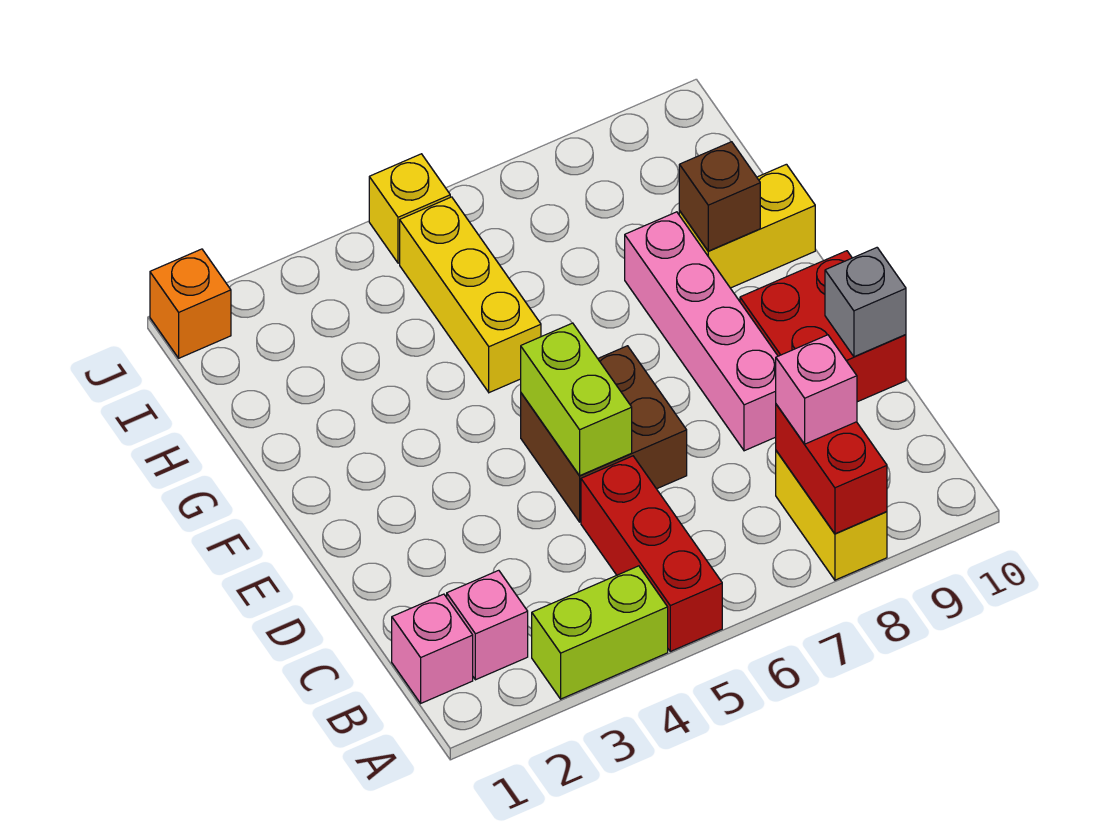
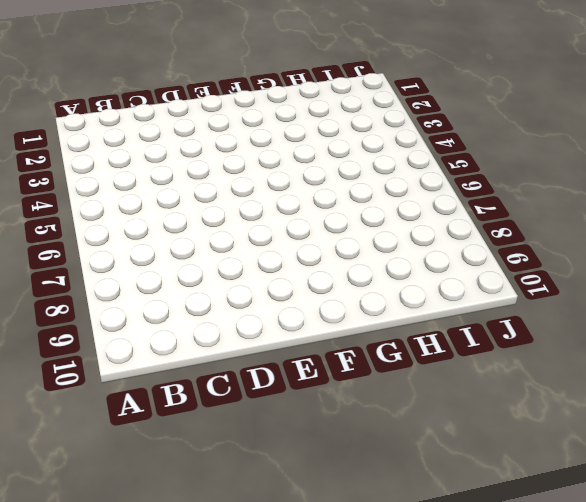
none -> lime brick A3:A4 level 1
none -> red brick A5:C5 level 1
none -> yellow brick A8:B8 level 1

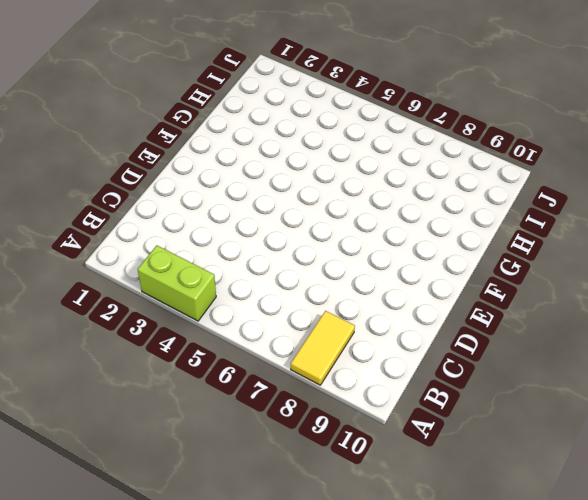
yellow tile A8:B8 level 1 -> yellow brick A8:B8 level 1
none -> red brick A5:C5 level 1
none -> pink brick B1 level 1
none -> pink brick B2 level 1

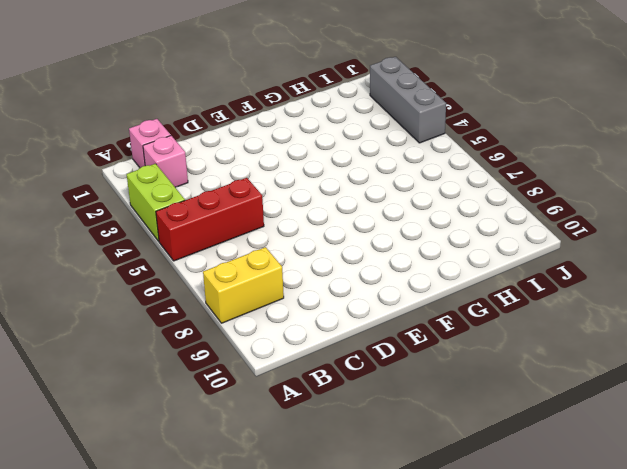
grey brick J2:J4 level 1 -> none
none -> brown brick D5:E6 level 1
none -> pink brick D8:G8 level 1
none -> red brick D9:E10 level 1

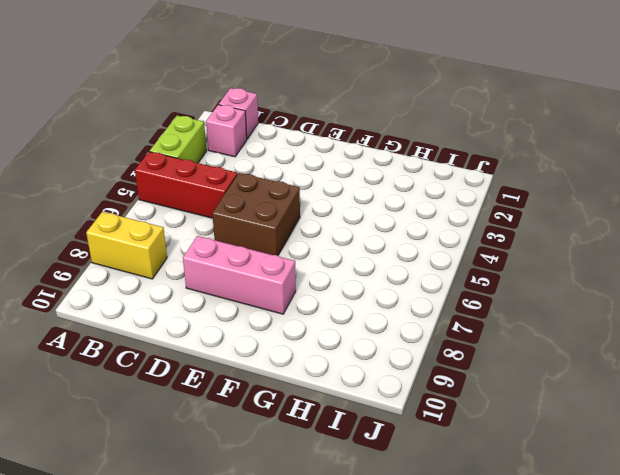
pink brick D8:F8 level 1 -> pink brick D8:G8 level 1
none -> red brick D9:E10 level 1
none -> yellow brick G5:I5 level 1
none -> yellow brick G9:G10 level 1

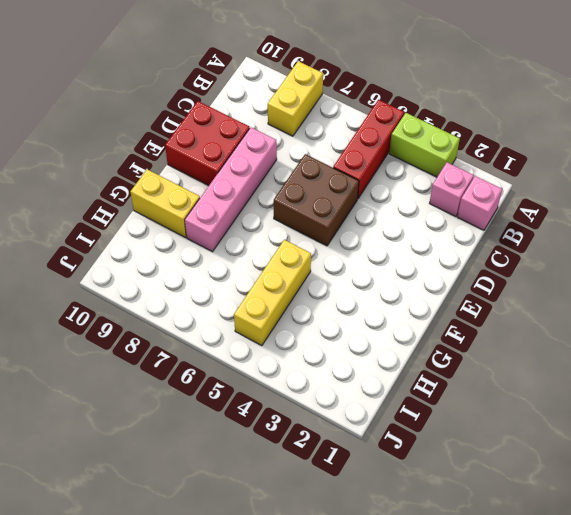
none -> orange brick J1 level 1
none -> yellow brick J5 level 1
none -> red brick A8:B8 level 2

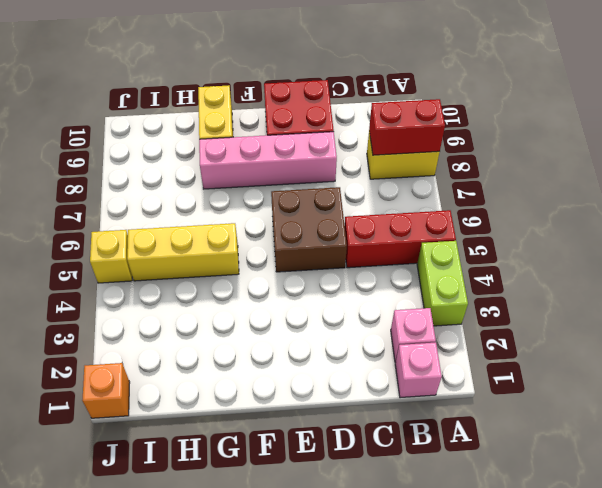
none -> lime brick D5:E5 level 2
none -> grey brick D10 level 2
none -> brown brick G9 level 2

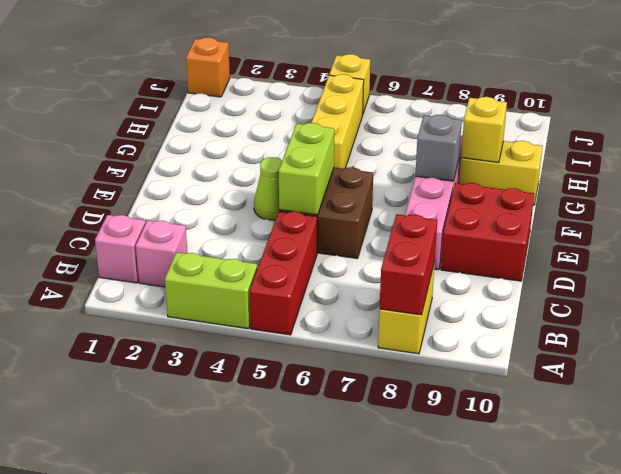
lime cone E4 level 1 -> none
grey brick F8 level 2 -> grey brick D10 level 2
yellow brick G9 level 2 -> brown brick G9 level 2
none -> pink brick B8 level 3

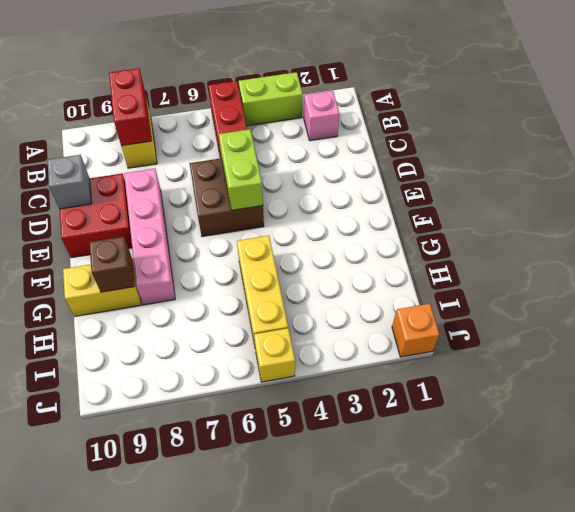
none -> pink brick B1 level 1
none -> pink brick B8 level 3

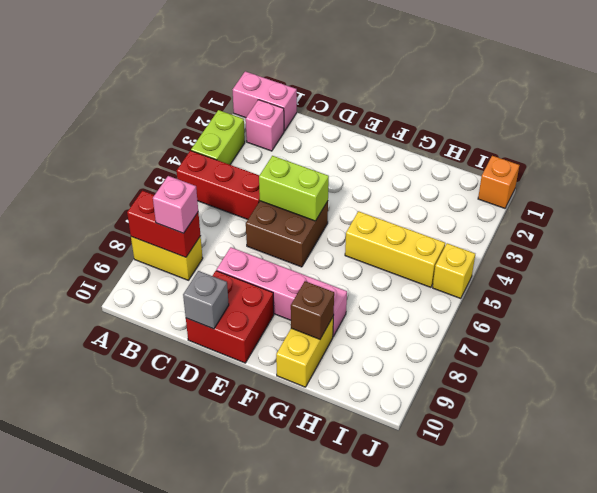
pink brick A1:B1 level 1 -> pink brick B1 level 1

